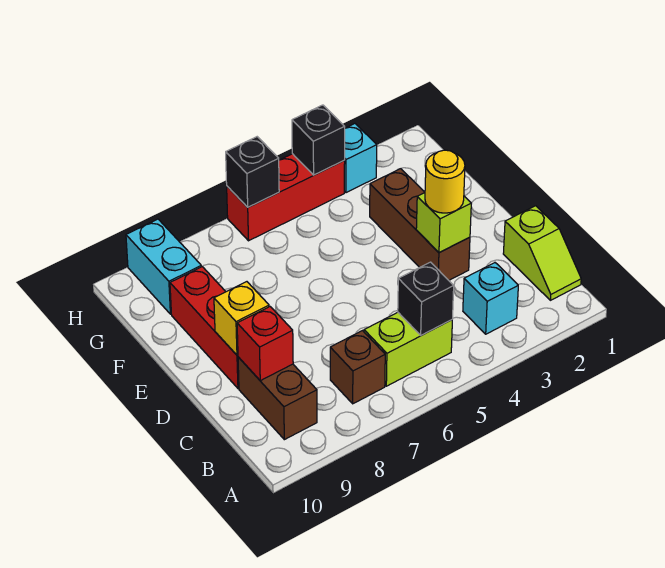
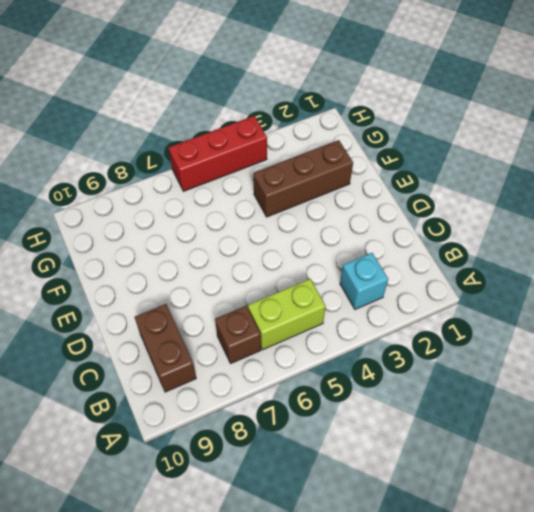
brown brick F2:F4 level 1 -> brown brick D3:F3 level 1
none -> lime slope B1:C1 level 1 top C
none -> red brick D9:F9 level 1
none -> cyan brick G9:H9 level 1

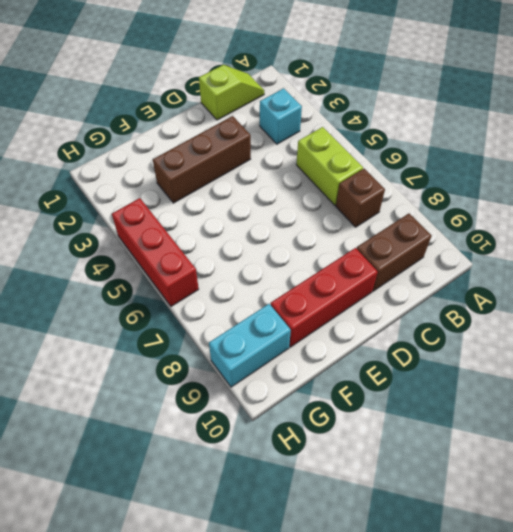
none -> cyan brick H3 level 1
none -> black brick B5 level 2
none -> red brick C9 level 2

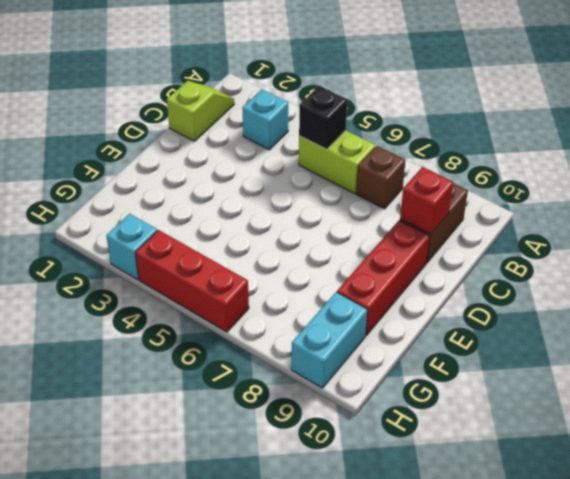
none -> brown brick D3:F3 level 1
none -> lime brick D3 level 2
none -> yellow brick D9 level 2

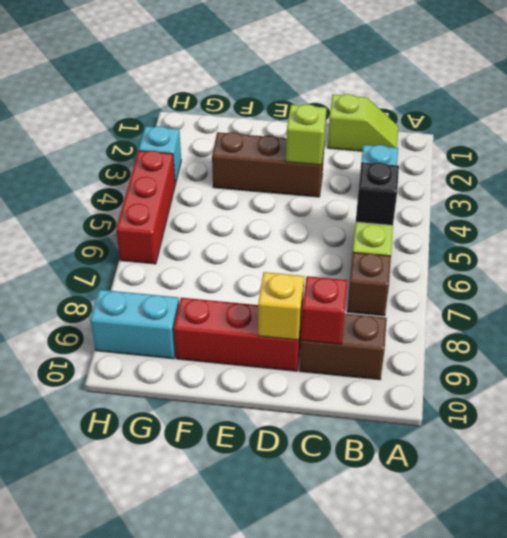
none -> black brick H4 level 2
none -> black brick H6 level 2
none -> yellow round brick D3 level 3

